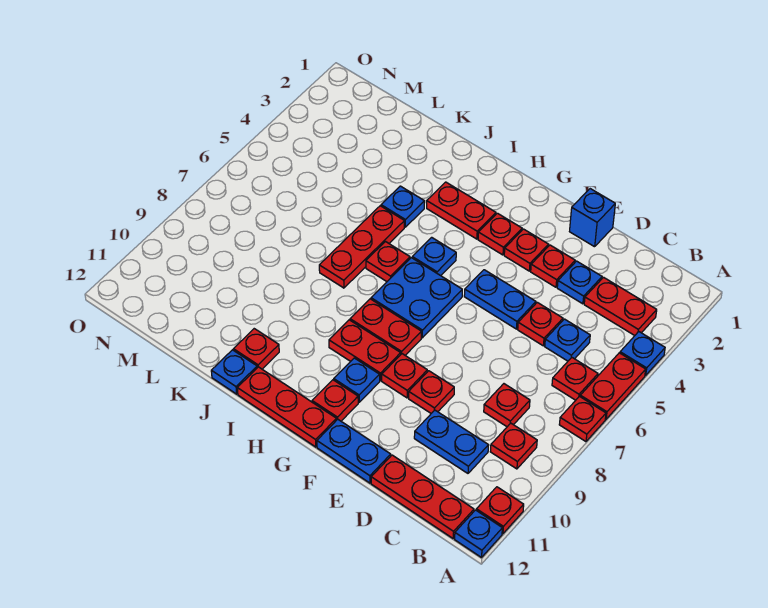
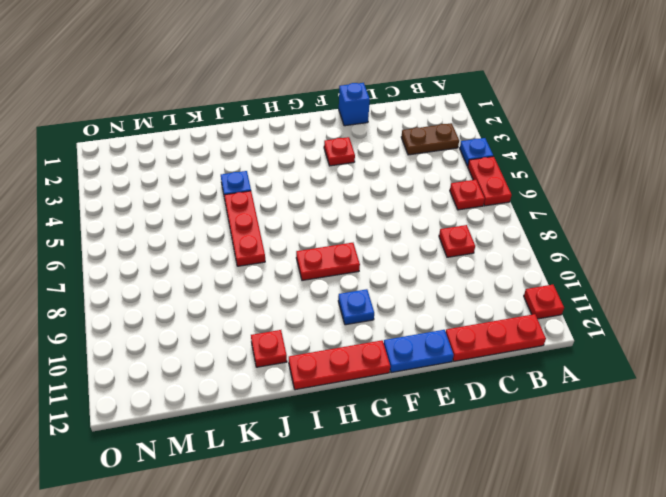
brown plate B3:C3 level 1 -> red plate B3:C3 level 1
none -> red plate A7 level 1
none -> blue plate A12 level 1
none -> red plate B9 level 1
none -> blue plate C5 level 1

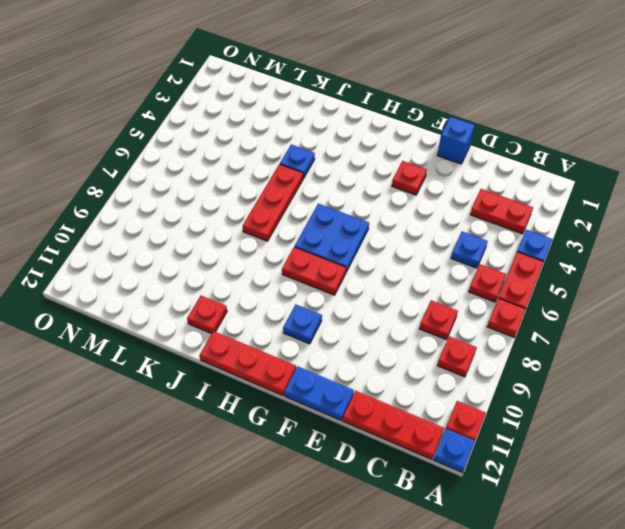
none -> blue plate C10:D10 level 1
none -> blue plate D3 level 1
none -> red plate D5 level 1
none -> red plate E3 level 1

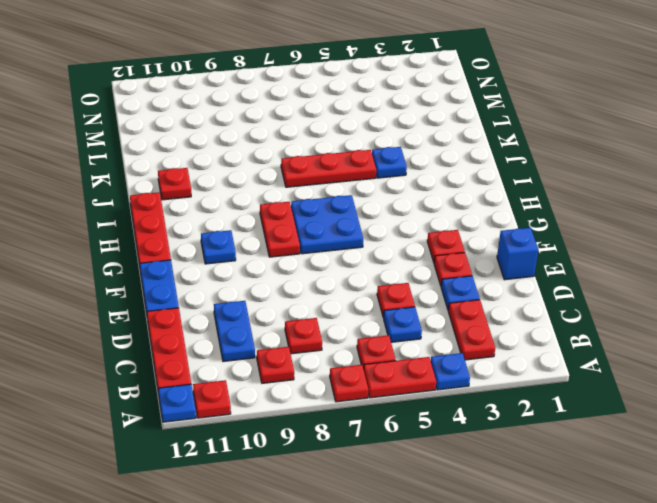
none -> blue plate E5:F5 level 1
none -> red plate E9 level 1
none -> red plate F9 level 1
none -> red plate G3 level 1

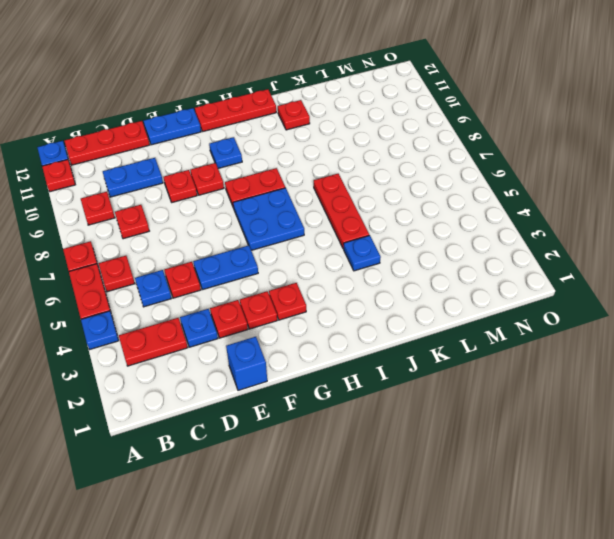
none -> red plate G9:H9 level 1
none -> red plate G11 level 1
none -> red plate H3:I3 level 1
none -> blue plate H5 level 1

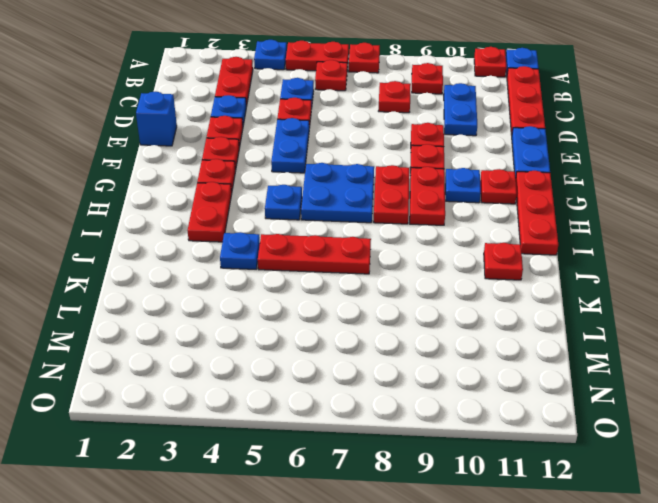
none -> red plate I6 level 1
none -> blue plate J12 level 1

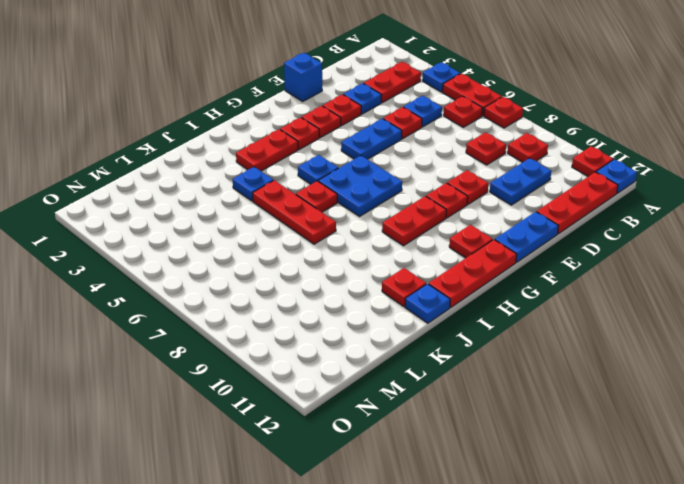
none -> red plate G8:H8 level 1
none -> blue plate G10 level 1

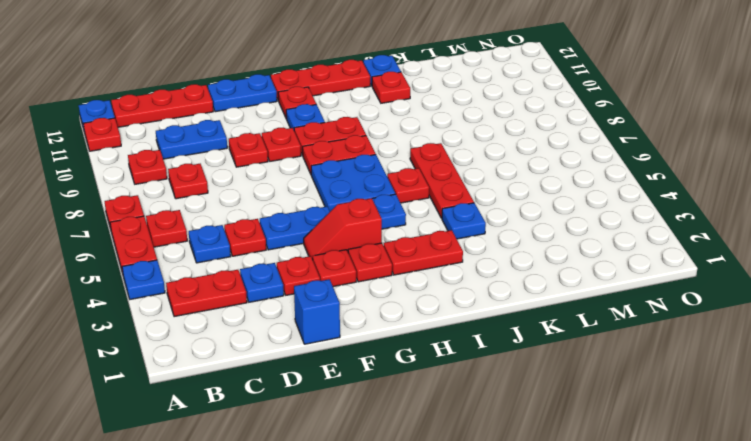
red slope F4:G4 level 1 top G -> none

